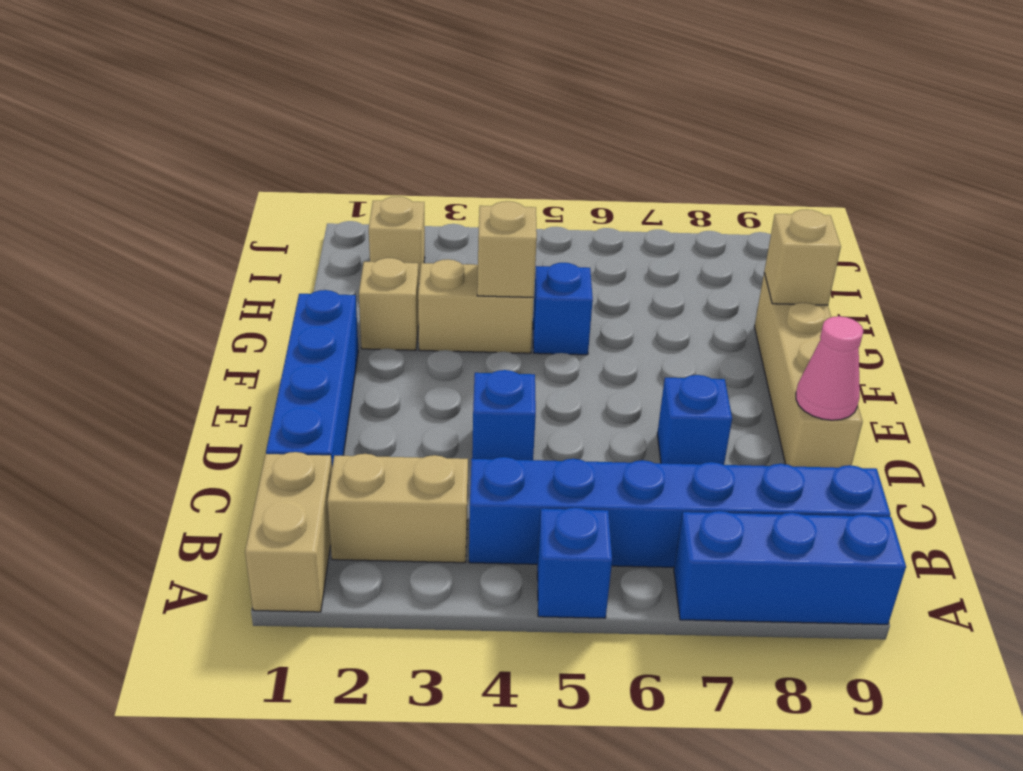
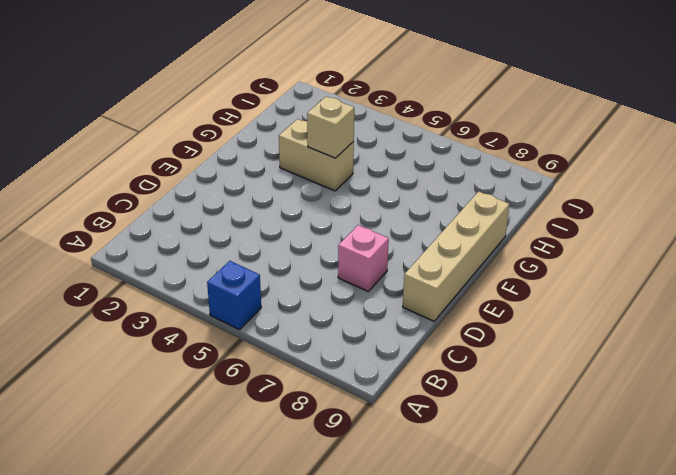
pink brick D7 level 1 -> blue brick D7 level 1
none -> tan brick A1:B1 level 1
none -> blue brick A7:A9 level 1
none -> tan brick B2:B3 level 1

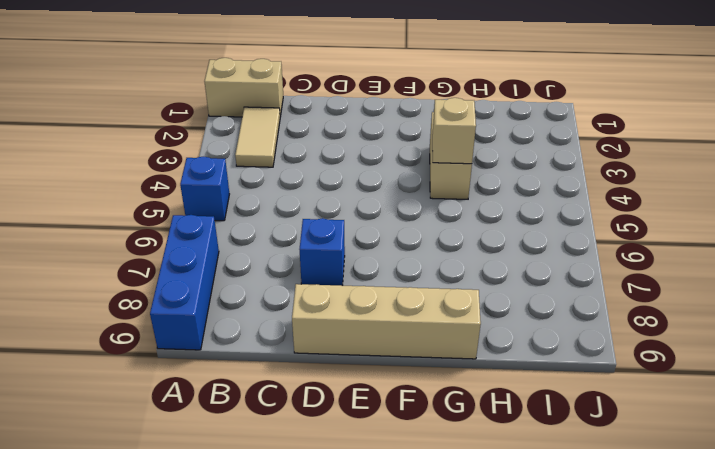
tan tile B2:B3 level 1 -> tan brick B2:B3 level 1
none -> blue brick B4:B9 level 1
none -> blue brick C1:F1 level 1
none -> blue brick D4 level 1

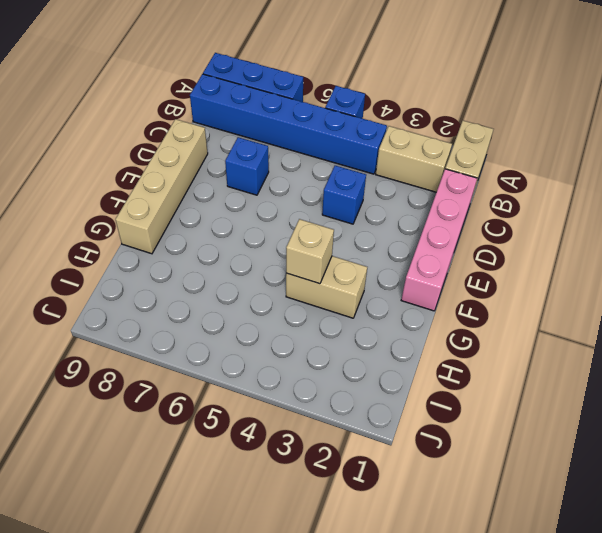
pink brick C1:F1 level 1 -> blue brick C1:F1 level 1
none -> tan brick G2 level 1
none -> blue brick G5 level 1
none -> tan brick I2 level 1

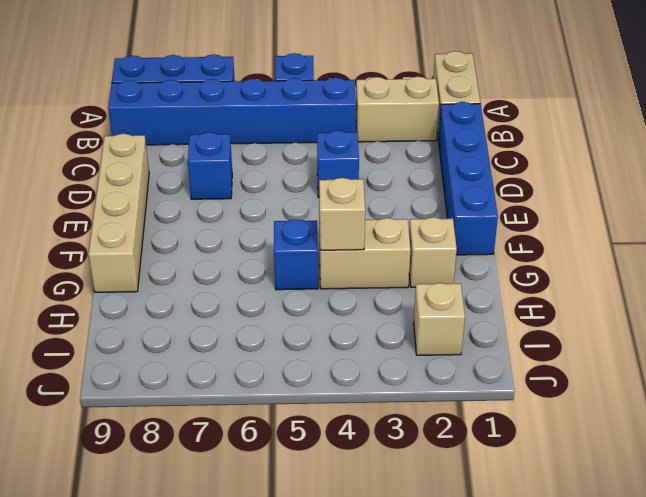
none -> pink cone D9 level 2
none -> tan brick G9 level 2

